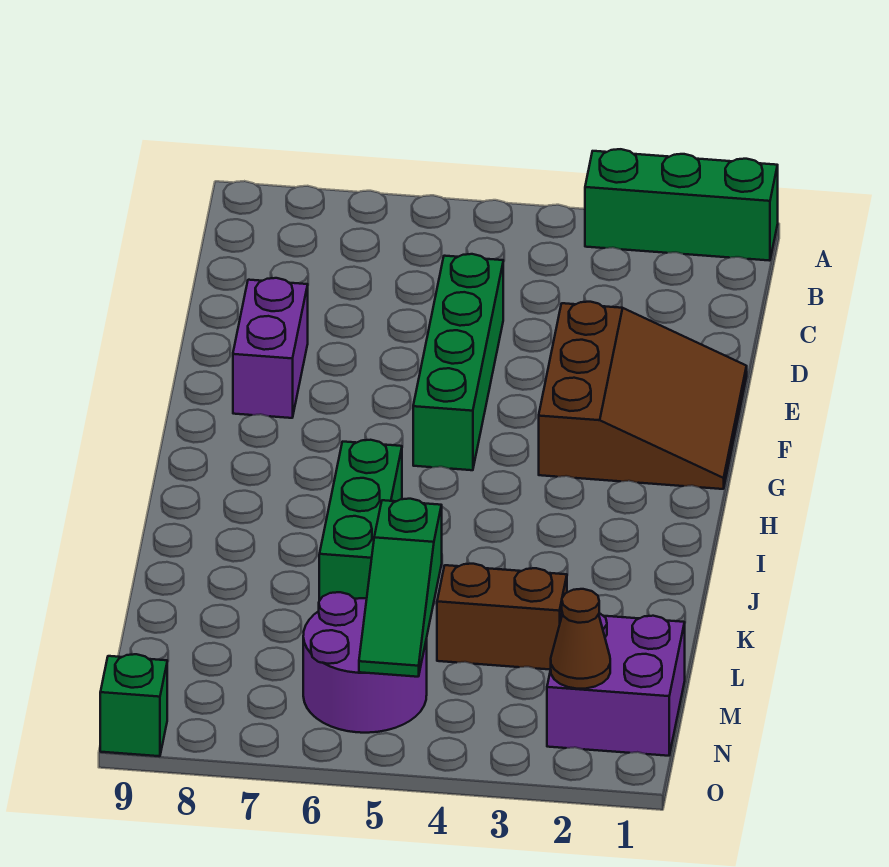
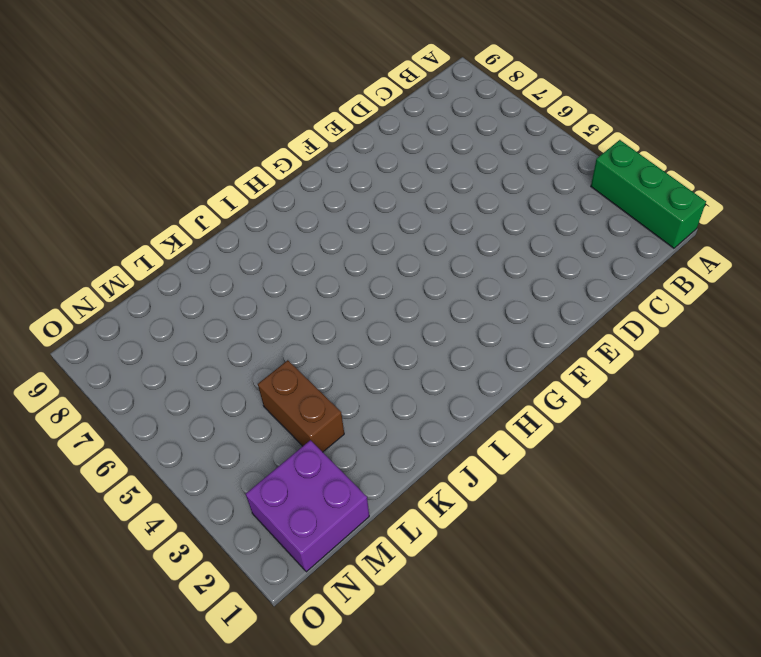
none -> green brick D5:G5 level 1
none -> brown slope E1:G3 level 1 top 3

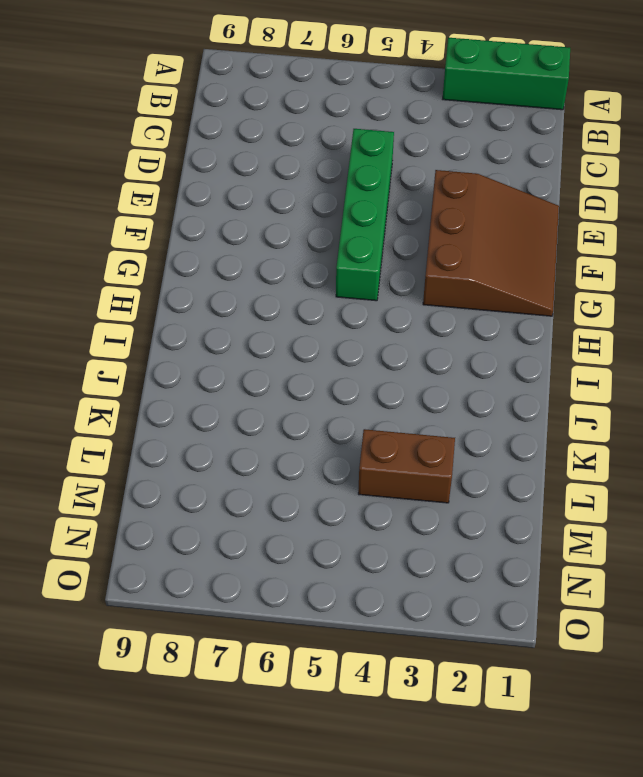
none -> purple brick E8:F8 level 1
none -> green brick I6:K6 level 1

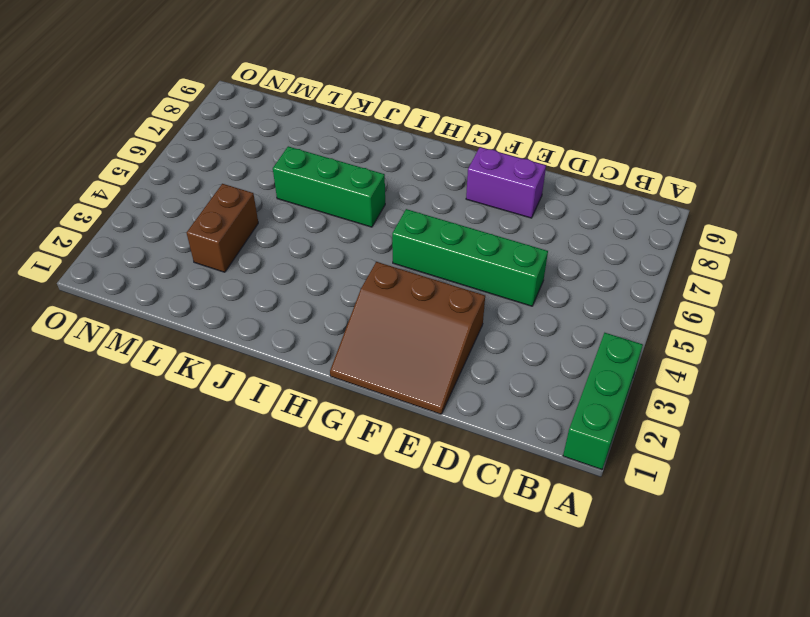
none -> purple brick M1:N2 level 1
none -> purple round brick M5:N6 level 1

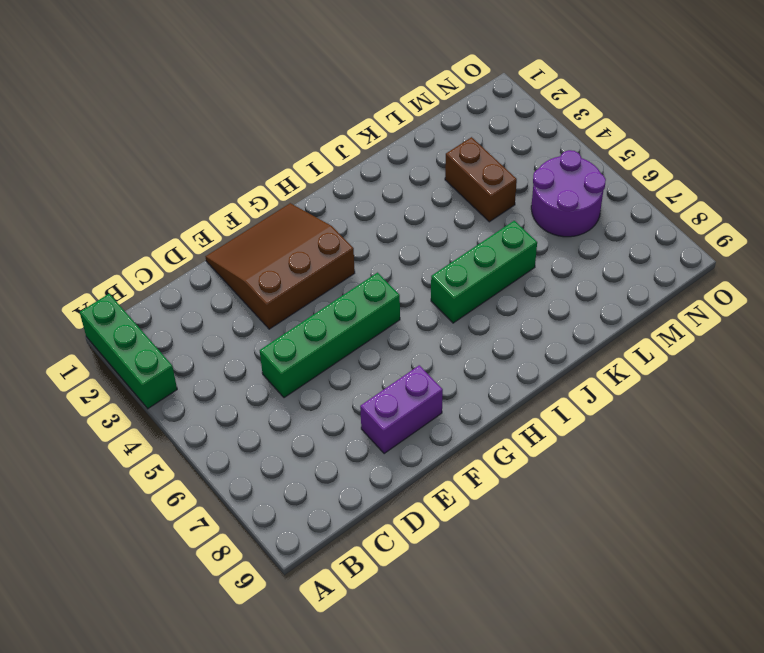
none -> purple brick M1:N2 level 1
none -> green brick O9 level 1

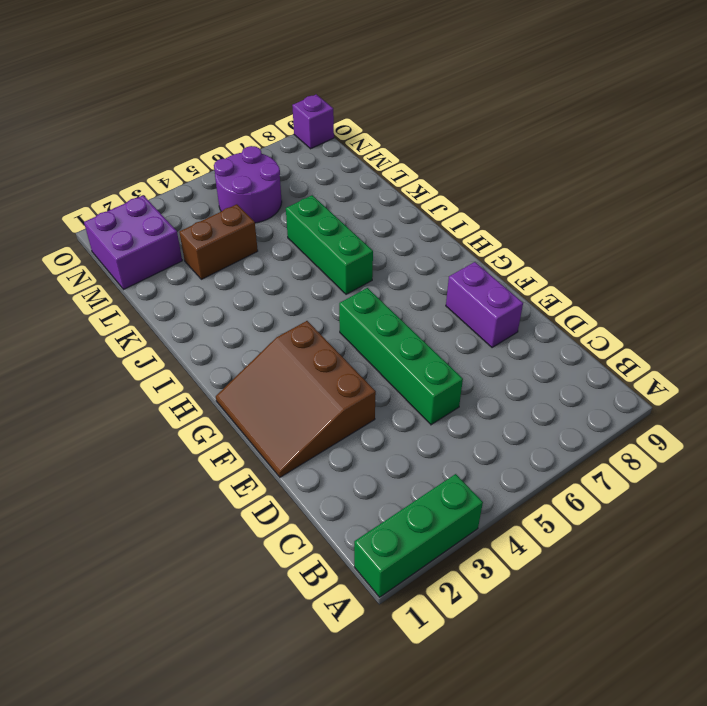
purple brick O9 level 1 -> green brick O9 level 1
none -> green slope L5:N5 level 2 top L
none -> brown cone N2 level 2

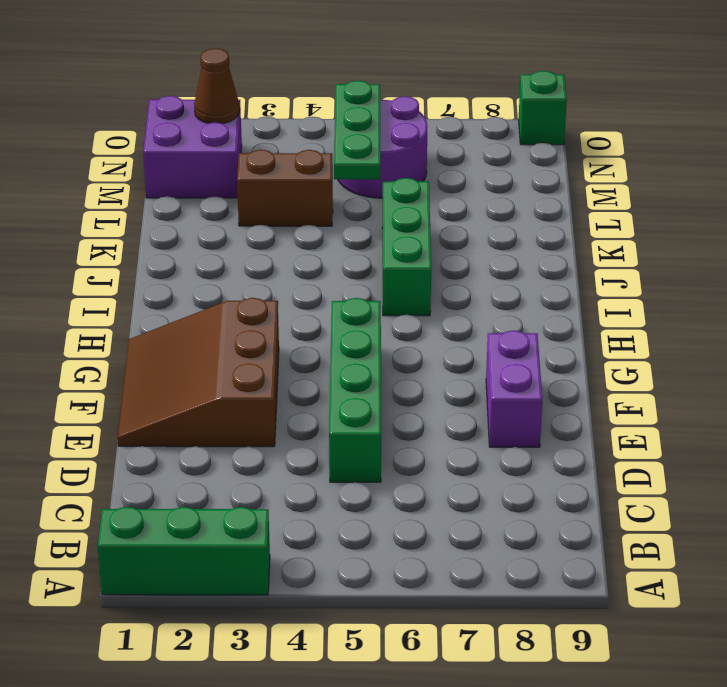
green plate L5:N5 level 2 -> green slope L5:N5 level 2 top L

